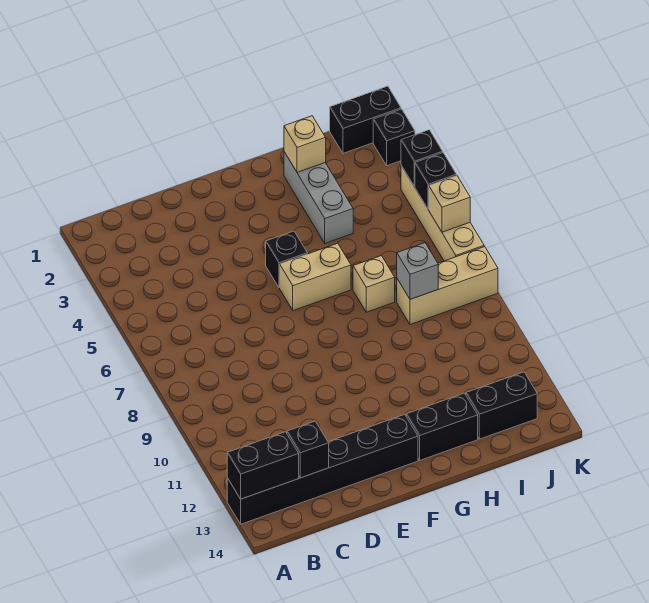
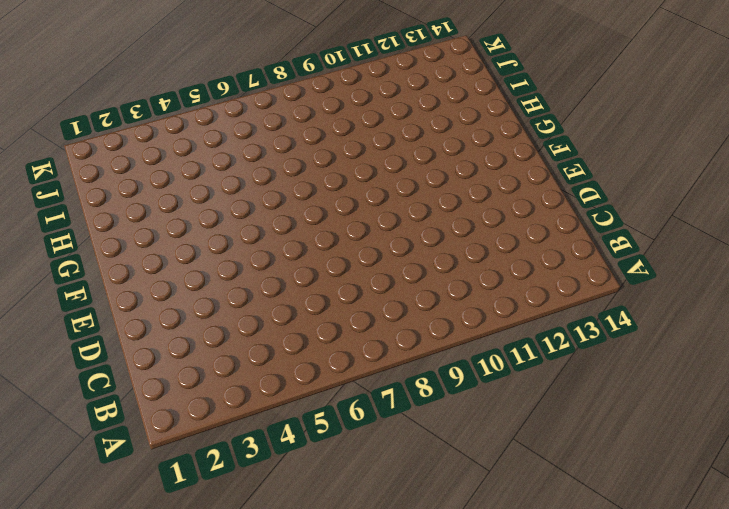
none -> black brick A13:F13 level 1
none -> black brick F5 level 1
none -> tan brick F6:G6 level 1

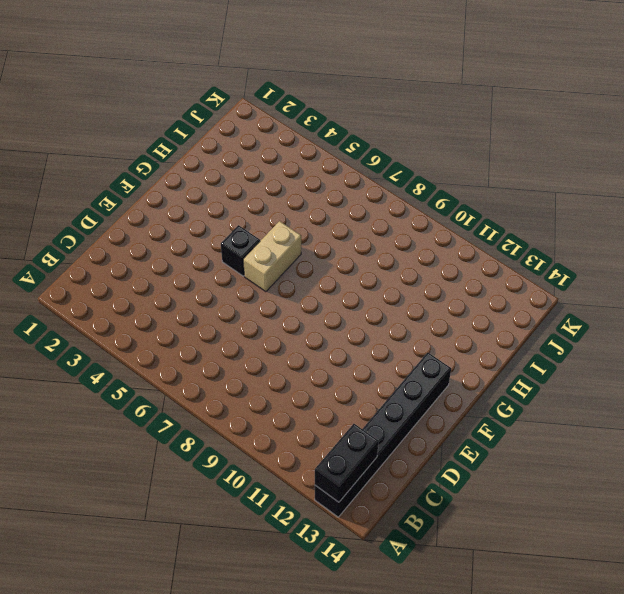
none -> black brick G13:H13 level 1
none -> grey brick H2:H4 level 1
none -> tan brick H7 level 1

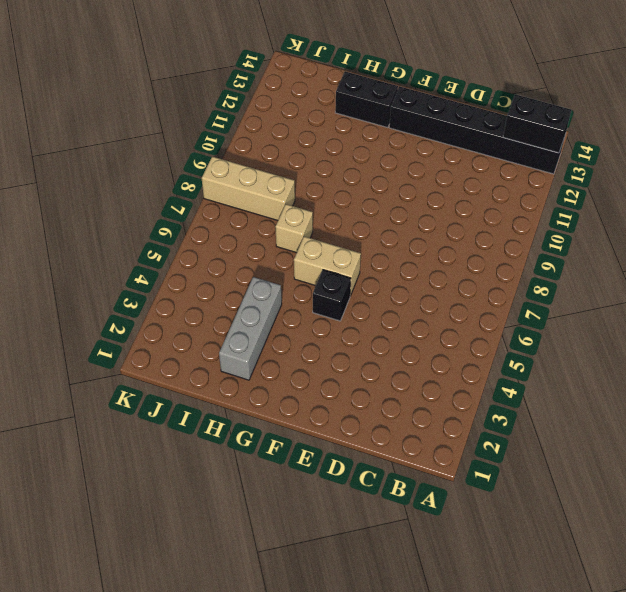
none -> black brick I13:J13 level 1
none -> black brick J1:K1 level 1
none -> black brick K2 level 1

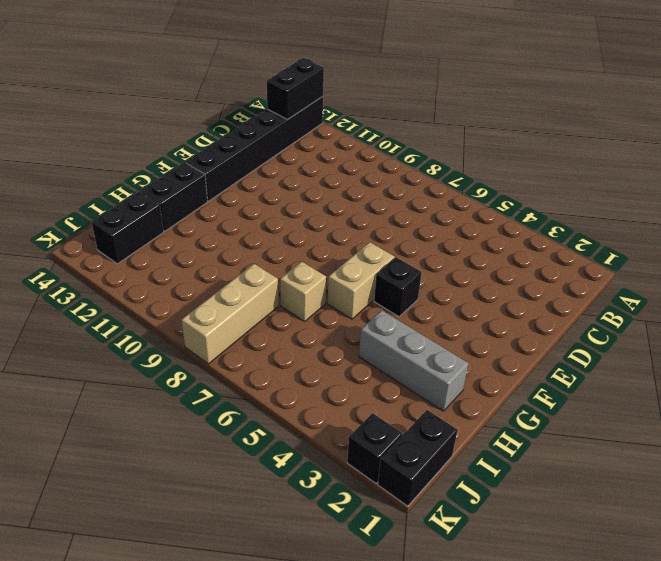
none -> tan brick K4:K7 level 1
none -> black brick C13 level 2
none -> tan brick H2 level 2

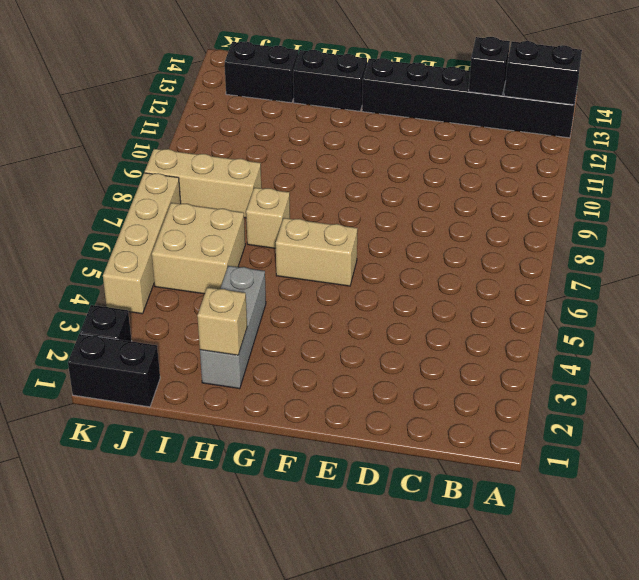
tan brick I5:J6 level 1 -> none
none -> black brick F5 level 1
none -> grey brick I8 level 2
none -> black brick K4 level 2

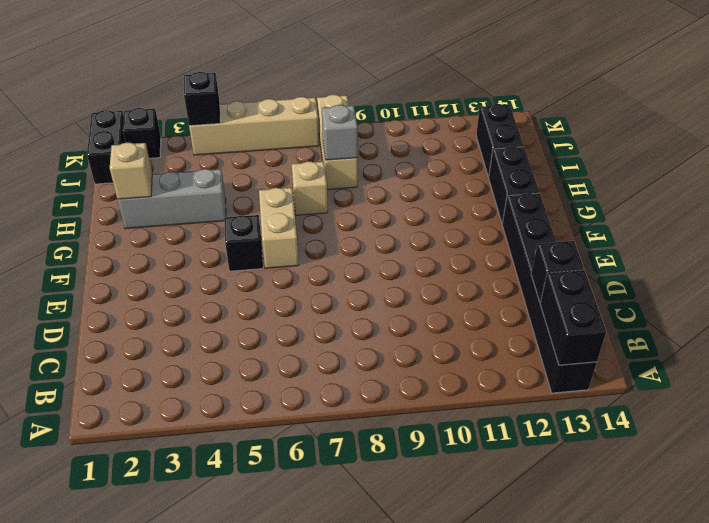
none -> black brick K5 level 2
none -> tan brick K6 level 2

